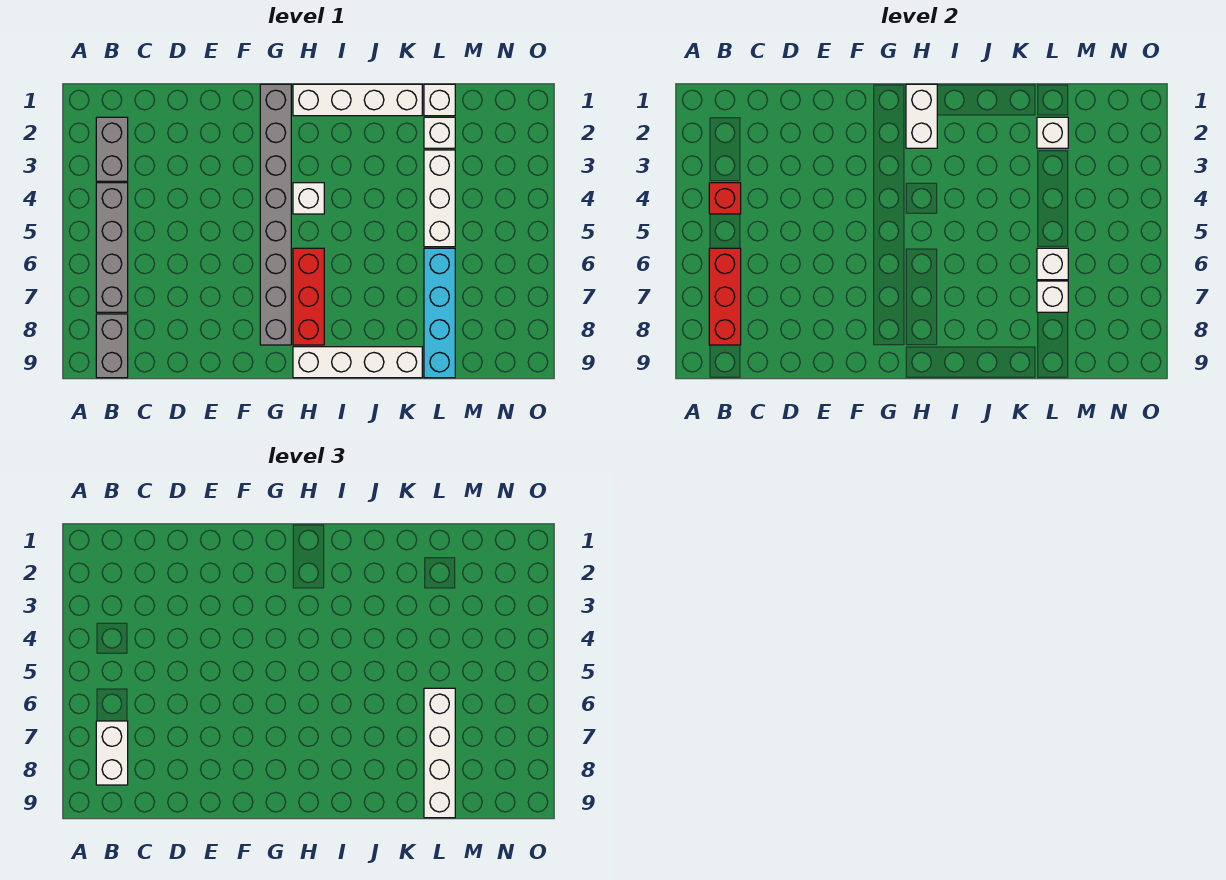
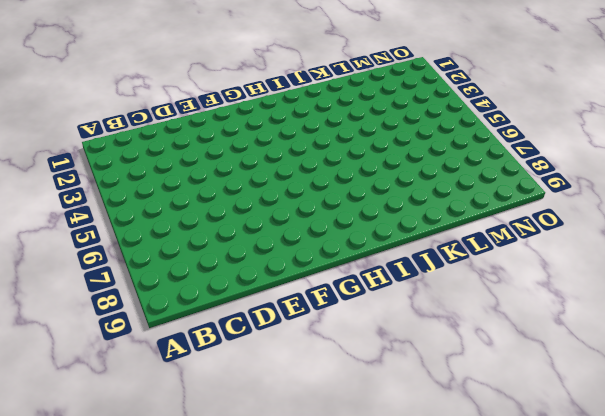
none -> grey brick B2:B3 level 1
none -> grey brick B4:B7 level 1
none -> grey brick B8:B9 level 1

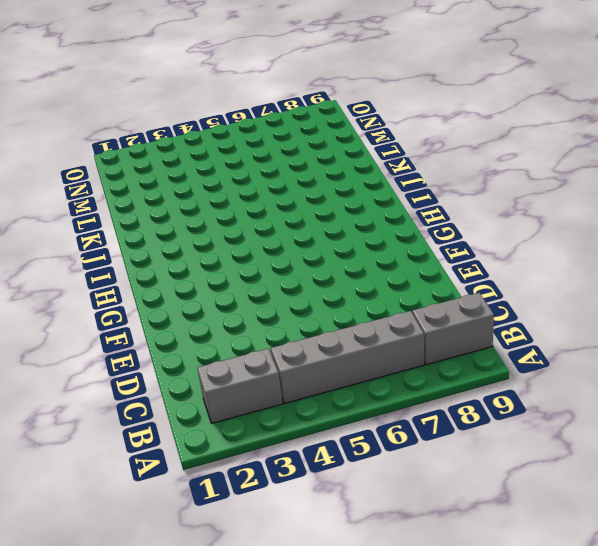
none -> grey brick G1:G8 level 1
none -> white brick H1:K1 level 1
none -> white brick H4 level 1

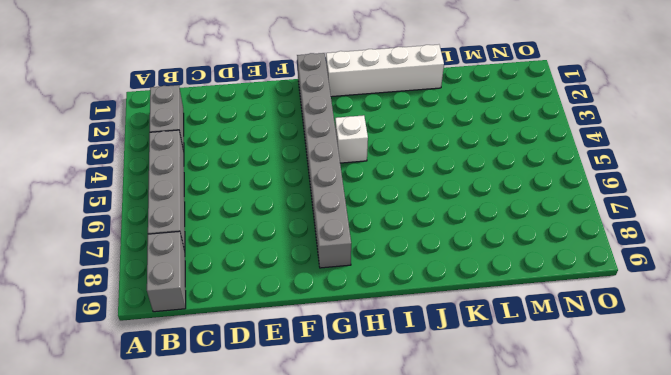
none -> red brick H6:H8 level 1
none -> white brick H9:K9 level 1
none -> white brick L1 level 1

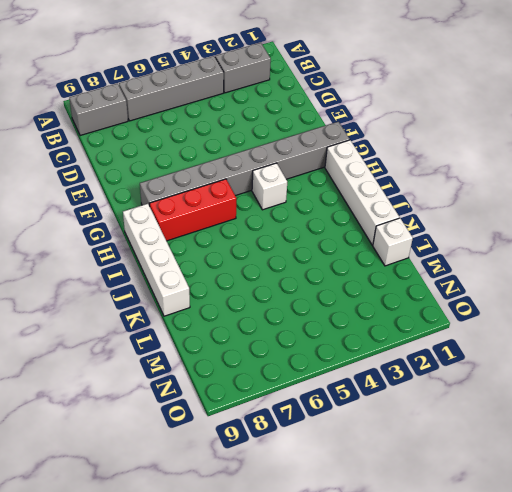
none -> white brick L2 level 1
none -> white brick L3:L5 level 1
none -> cyan brick L6:L9 level 1

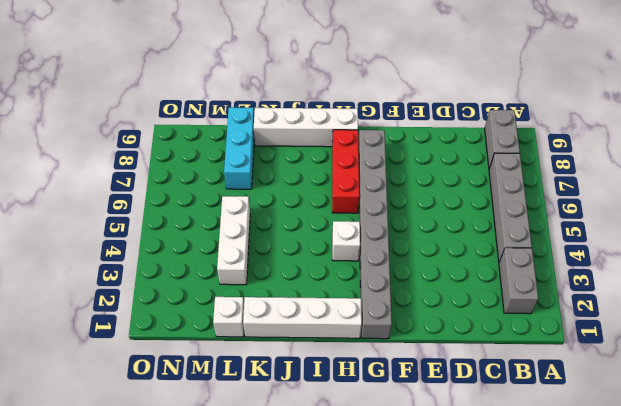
cyan brick L7:L9 level 1 -> cyan brick L6:L9 level 1
none -> white brick L2 level 1
none -> red brick B4 level 2
none -> red brick B6:B8 level 2

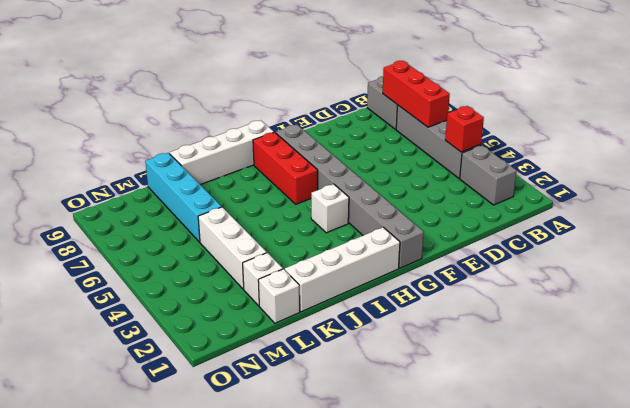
none -> white brick H1:H2 level 2
none -> white brick L2 level 2
none -> white brick L6 level 2

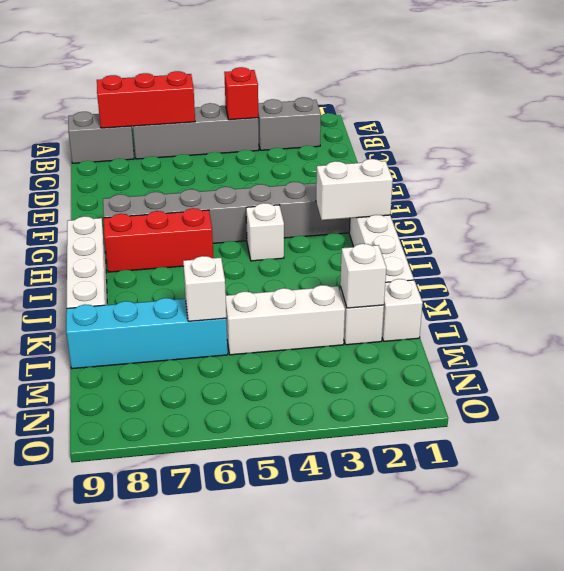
none -> white brick L7 level 2
none -> white brick B7:B8 level 3
none -> white brick L6:L9 level 3

